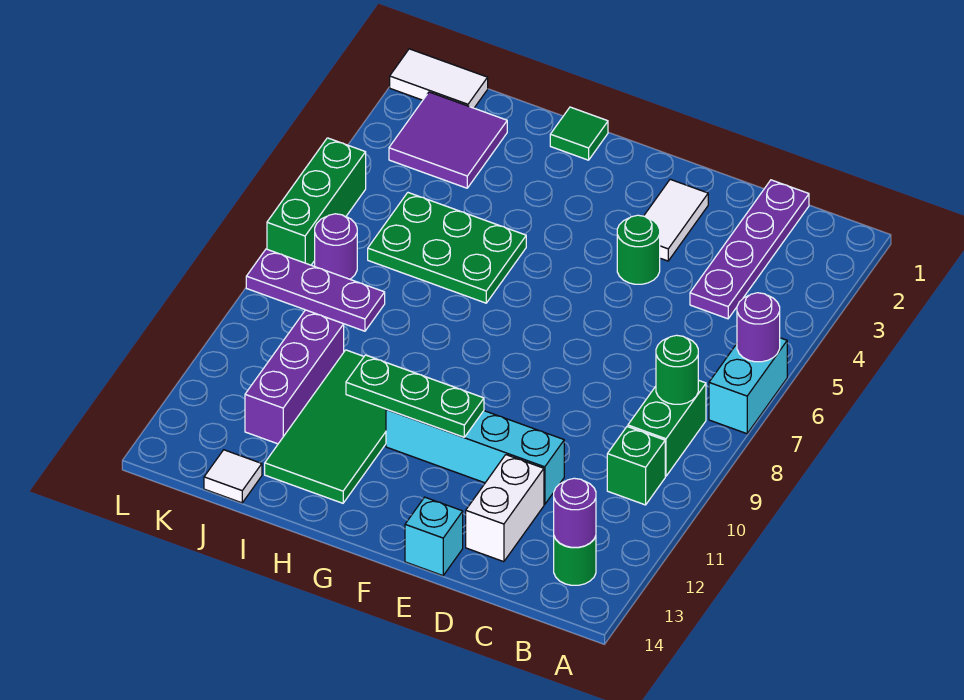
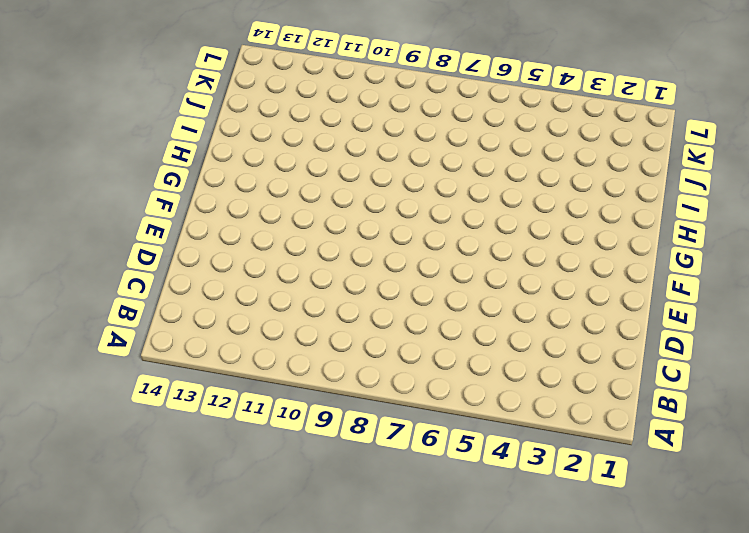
none -> cyan brick A6:A7 level 1
none -> green brick B8:B9 level 1
none -> green brick B10 level 1

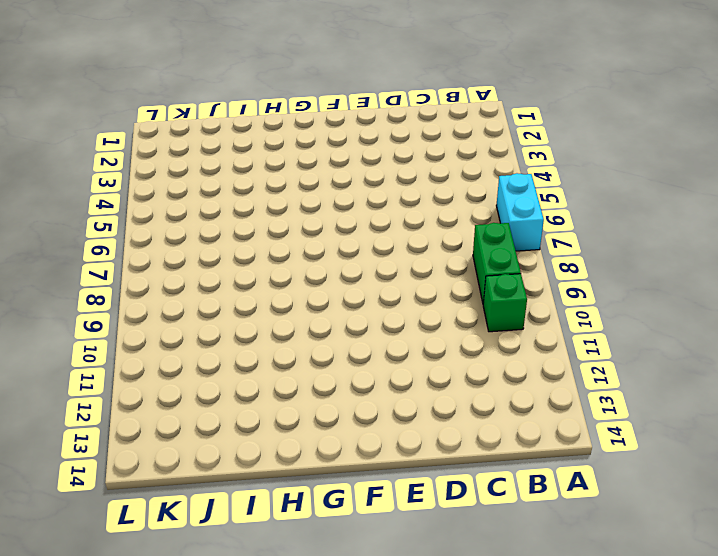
none -> green round brick B13 level 1
none -> purple plate C1:C4 level 1
none -> cyan brick D11:G11 level 1

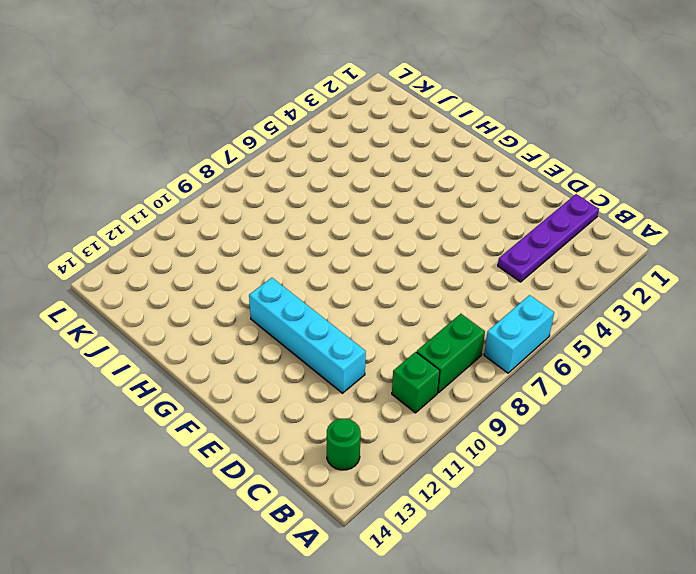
none -> white brick D12:D13 level 1
none -> white tile E2:E3 level 1
none -> green round brick E4 level 1

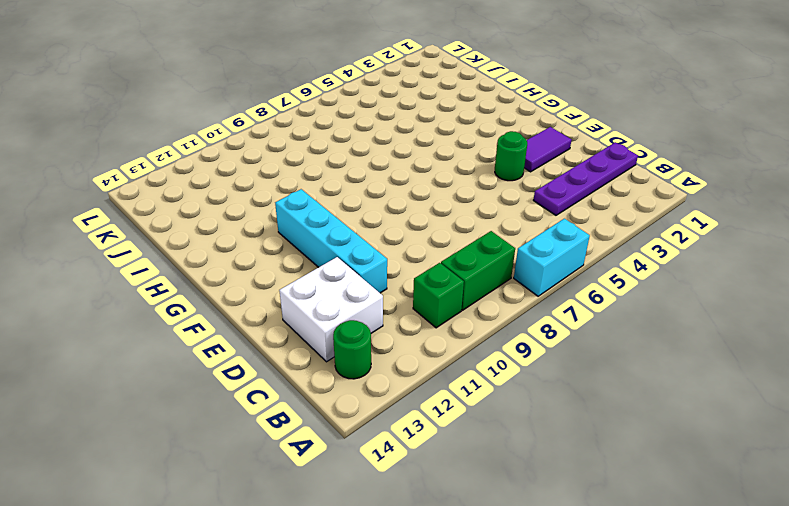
white brick C12:D13 level 1 -> white brick D12:D13 level 1
purple tile E2:E3 level 1 -> white tile E2:E3 level 1
none -> cyan brick E14 level 1
none -> green tile H1 level 1
none -> green plate H5:J6 level 1

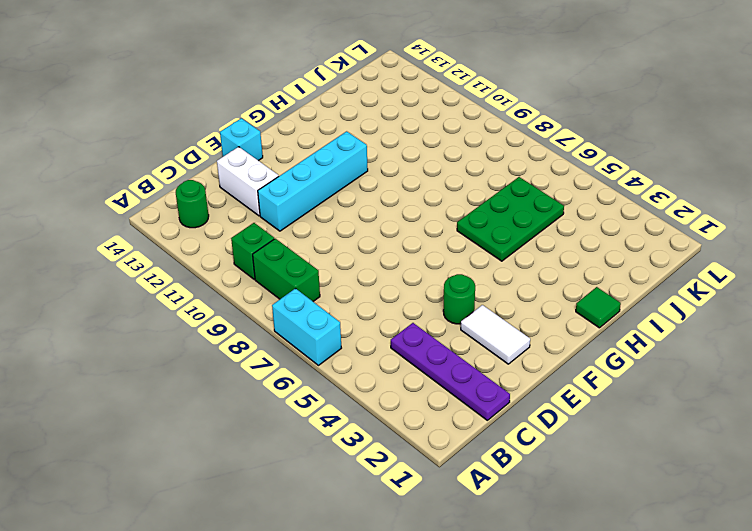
none -> green tile H10:I13 level 1
none -> purple tile J2:K3 level 1
none -> purple plate J8:L8 level 1

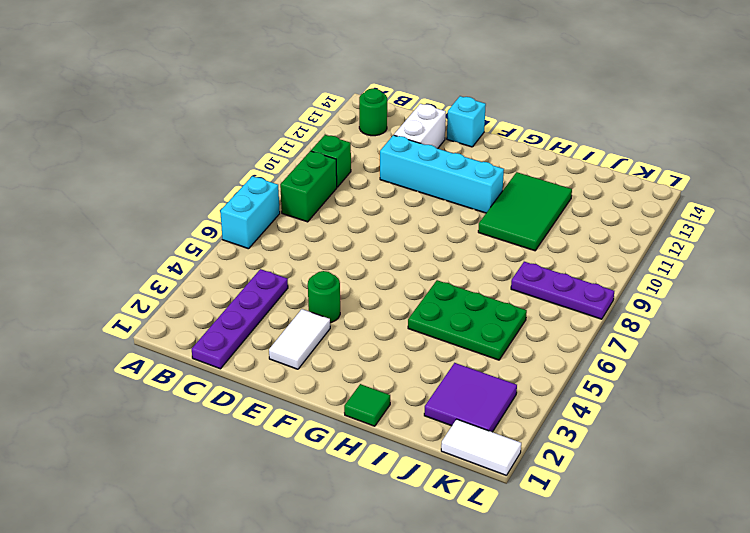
green tile H10:I12 level 1 -> green tile H10:I13 level 1
none -> purple brick J10:J12 level 1
none -> white tile J14 level 1
none -> purple round brick K7 level 1

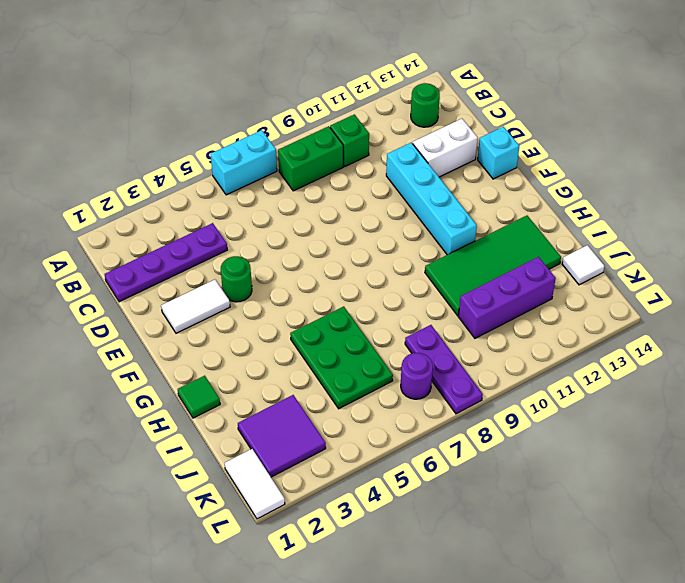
none -> green brick L5:L7 level 1
none -> purple round brick A6 level 2
none -> green round brick B8 level 2

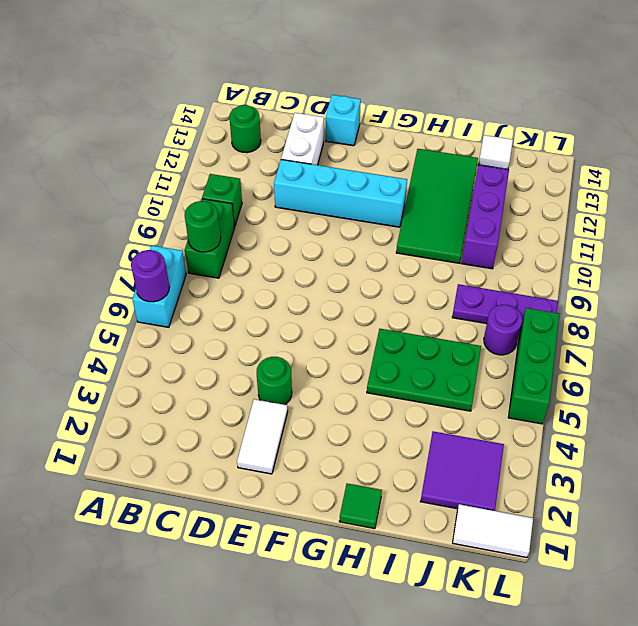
none -> purple plate C1:C4 level 1
none -> purple round brick B13 level 2
none -> green plate F11:H11 level 2

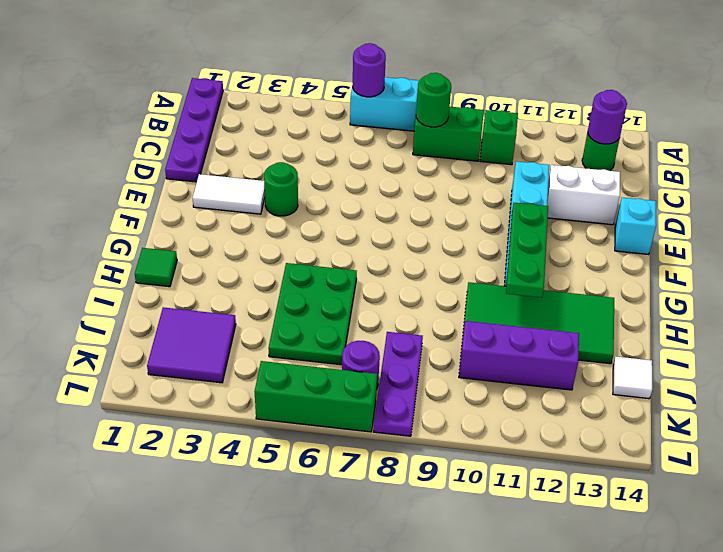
purple plate A1:D1 level 1 -> purple plate C1:C4 level 1
none -> white tile K1:L1 level 1

